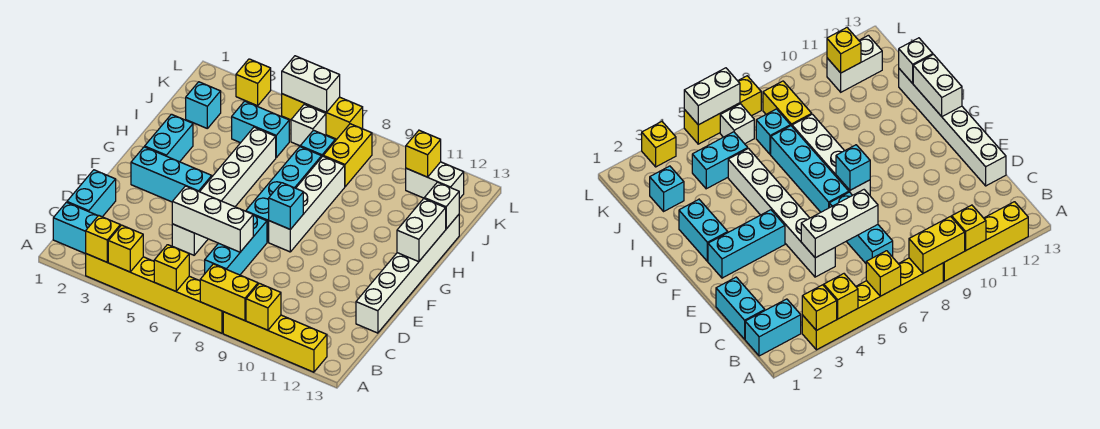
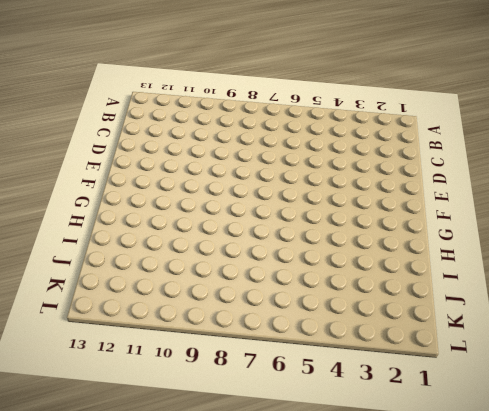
none -> yellow brick A3:A8 level 1
none -> yellow brick A9:A12 level 1
none -> cyan brick B1:B2 level 1
none -> cyan brick C1:D1 level 1

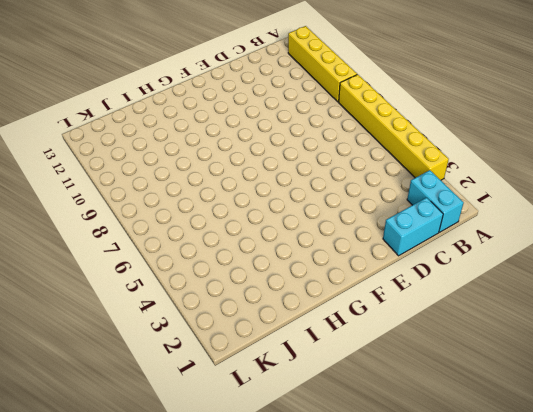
none -> cyan brick C7:E7 level 1
none -> white brick D5:I5 level 1
none -> white brick D13:I13 level 1
none -> cyan brick F2:F4 level 1

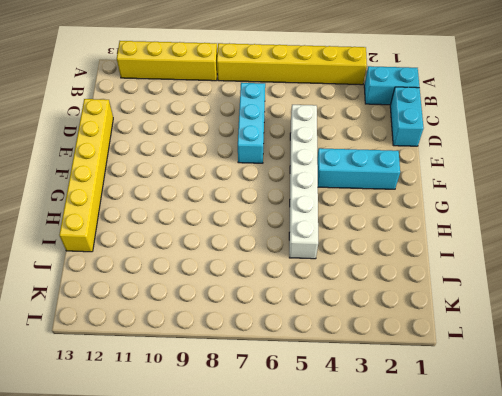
yellow brick D13:I13 level 1 -> white brick D13:I13 level 1
none -> cyan brick F7:I7 level 1
none -> white brick F8:I8 level 1
none -> cyan brick G2:H2 level 1
none -> cyan brick J2 level 1

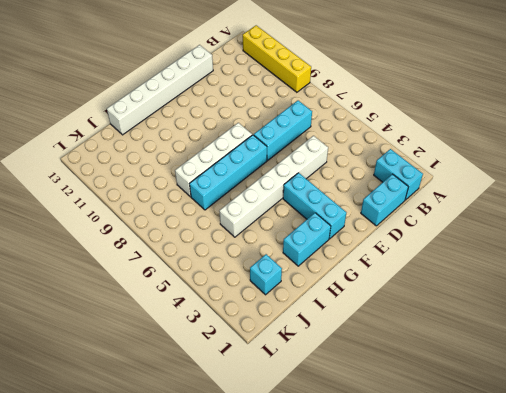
none -> yellow brick A3:A8 level 1
none -> cyan brick J4:J5 level 1
none -> cyan brick J7 level 1
none -> yellow brick J8:K8 level 1

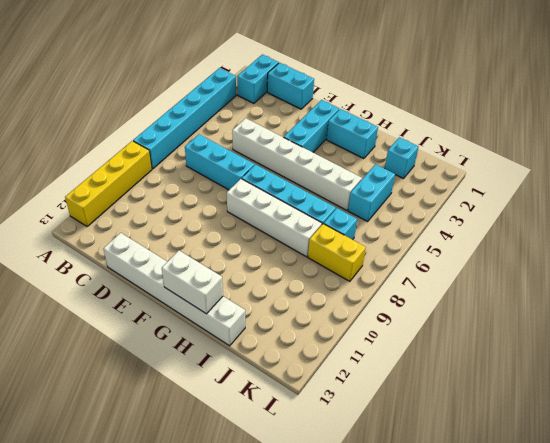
cyan brick A3:A8 level 1 -> yellow brick A3:A8 level 1
none -> white brick K6 level 1
none -> white brick K11:K12 level 1
none -> yellow brick L3 level 1
none -> yellow brick L5:L7 level 1

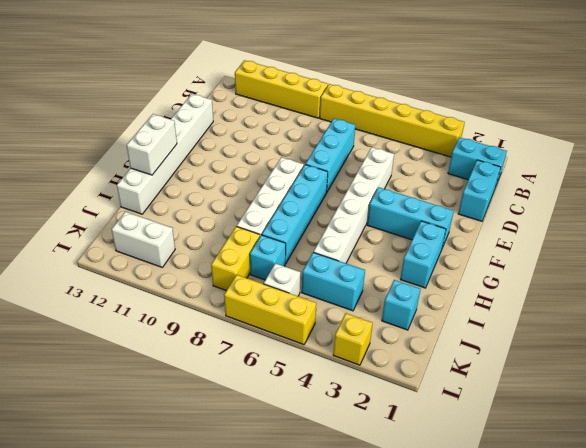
none -> yellow brick A3 level 2
none -> yellow brick A4 level 2
none -> yellow brick A6 level 2
none -> yellow brick A8:A9 level 2

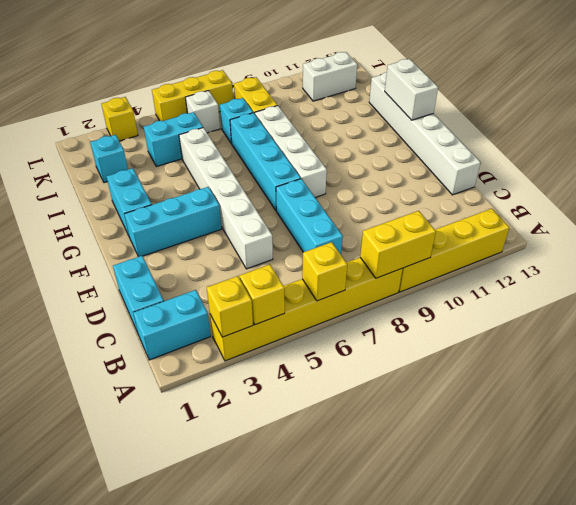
none -> yellow brick A10 level 2
none -> white brick D5:D7 level 2
none -> cyan brick F8 level 2
none -> white brick I13 level 2

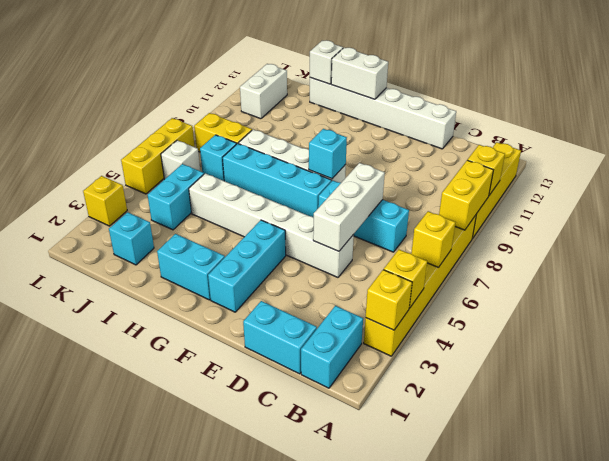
none -> yellow brick K11 level 2
none -> white brick L5:L6 level 2

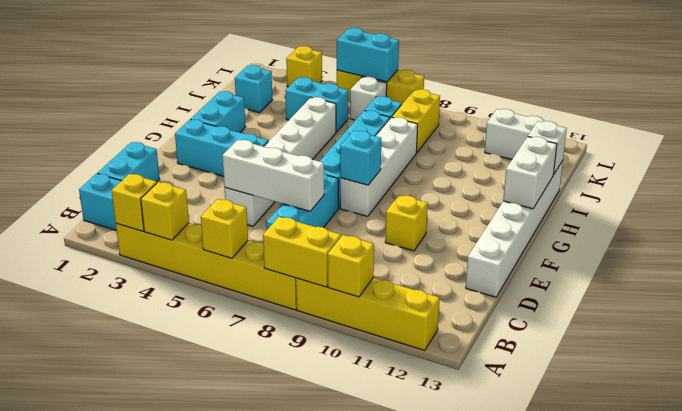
yellow brick E10 level 1 -> yellow brick K11 level 2
cyan brick L5:L6 level 2 -> white brick L5:L6 level 2

